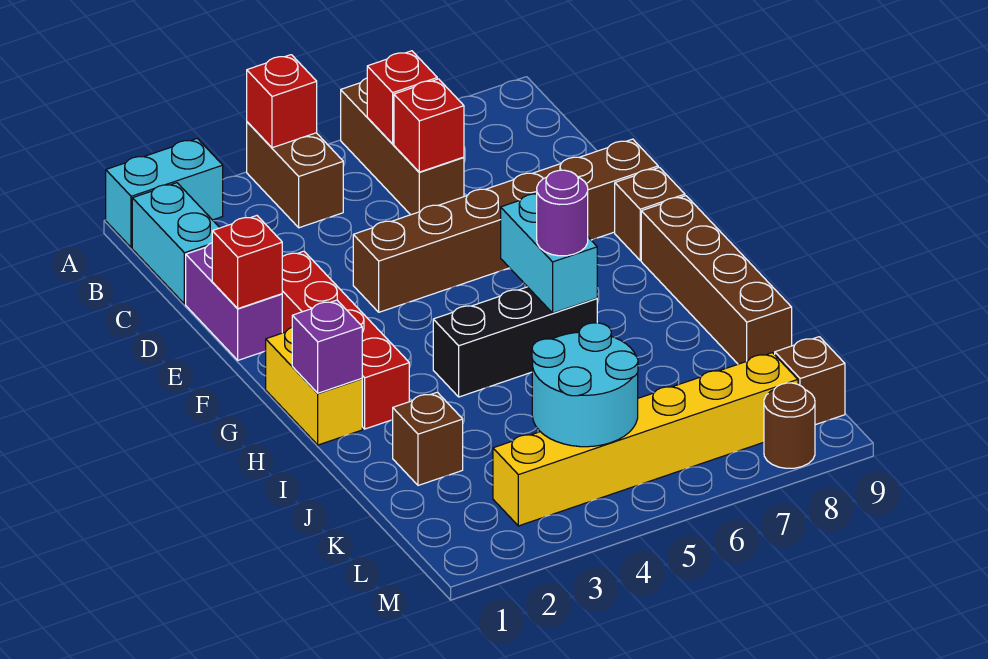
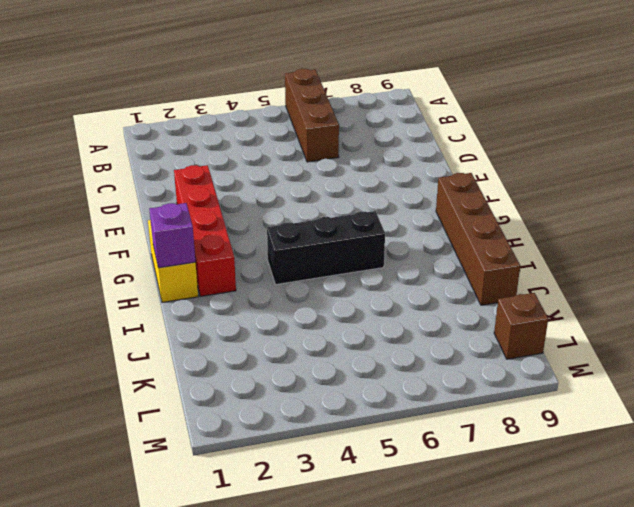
none -> cyan brick A1:A2 level 1
none -> brown brick A4:B4 level 1
none -> cyan brick B1:C1 level 1

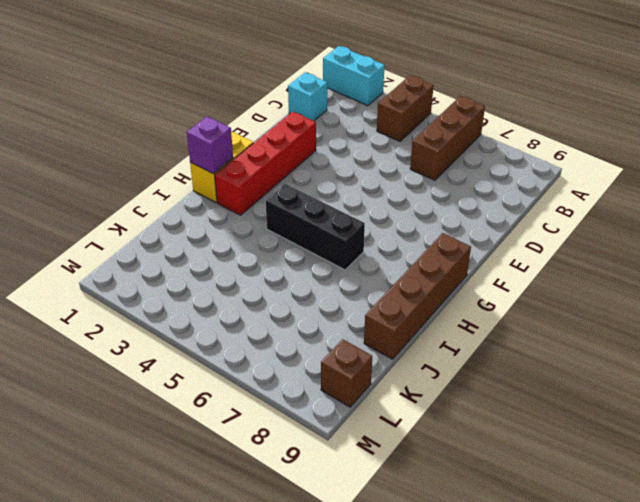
cyan brick C1 level 1 -> cyan brick B1:C1 level 1
none -> purple brick D1:E1 level 1
none -> brown brick E4:E9 level 1
none -> brown brick F9 level 1

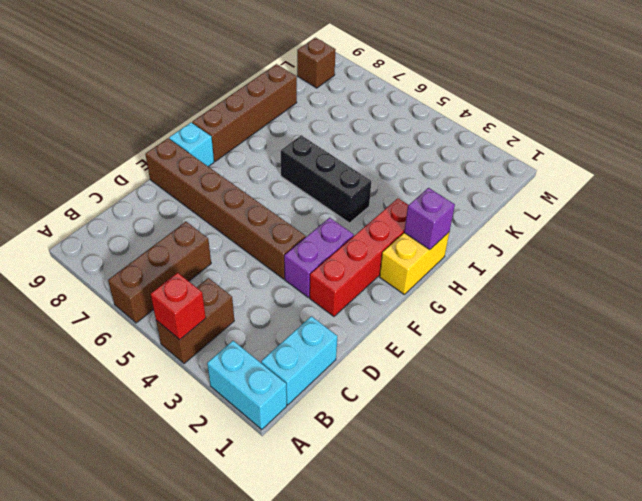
purple brick E3:F3 level 1 -> purple brick D1:E1 level 1
cyan brick F9 level 1 -> brown brick F9 level 1
none -> brown brick J2 level 1
none -> yellow brick L3:L8 level 1
none -> brown round brick M8 level 1

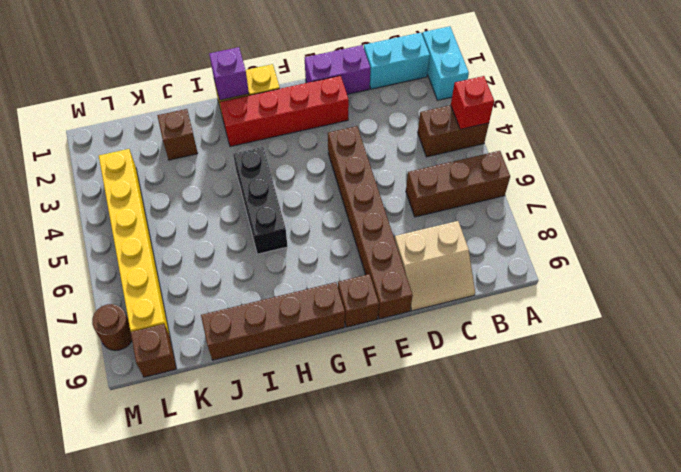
tan slope C8:D9 level 1 top 8 -> none
none -> red brick B6 level 2
none -> red brick C6 level 2
none -> red brick E1 level 2

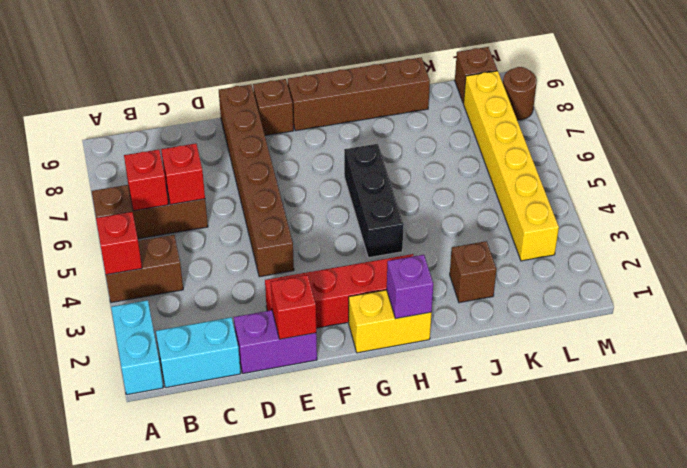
none -> cyan brick G6:H6 level 2
none -> cyan round brick K4:L5 level 2
none -> purple round brick H6 level 3

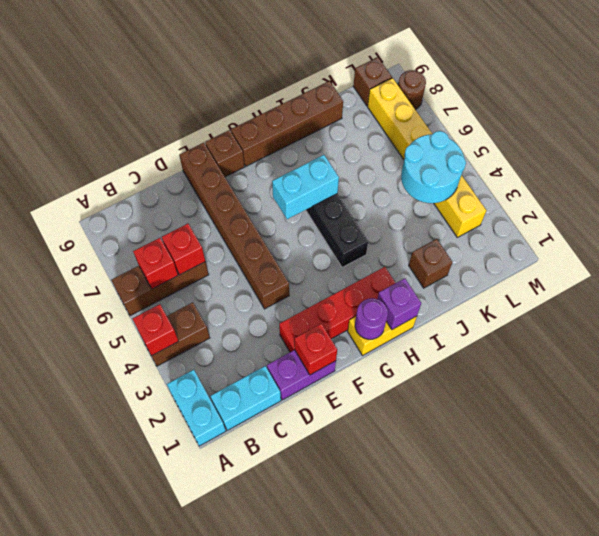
purple round brick G1 level 2 -> purple round brick H6 level 3

